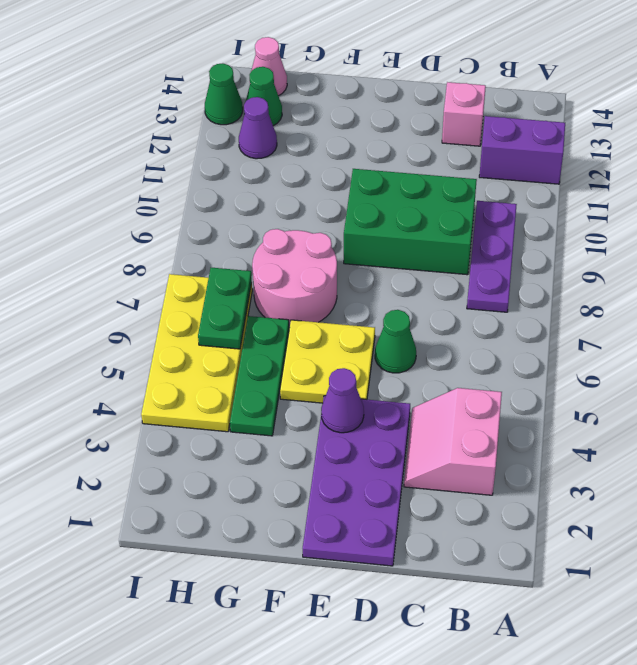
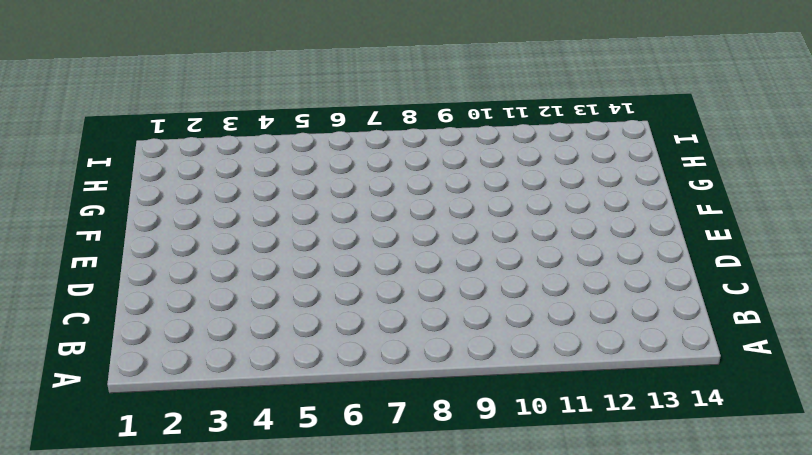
none -> purple brick A12:B12 level 1
none -> pink slope B3:C4 level 1 top B
none -> purple plate B8:B10 level 1

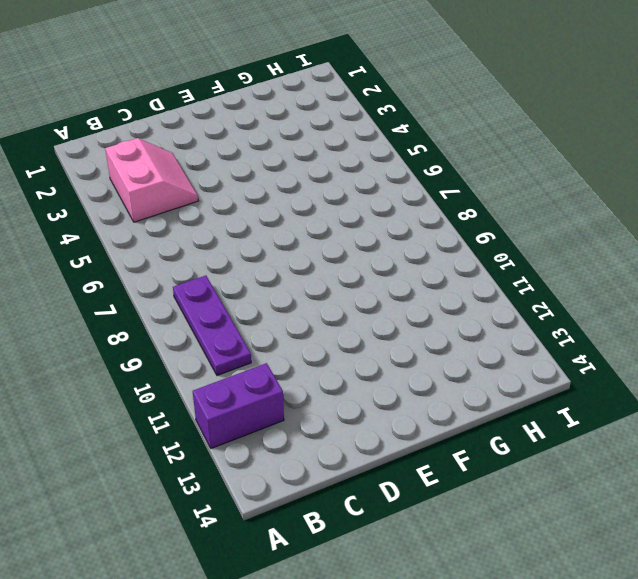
none -> green brick C9:E10 level 1
none -> pink brick C13 level 1
none -> purple plate D1:E4 level 1

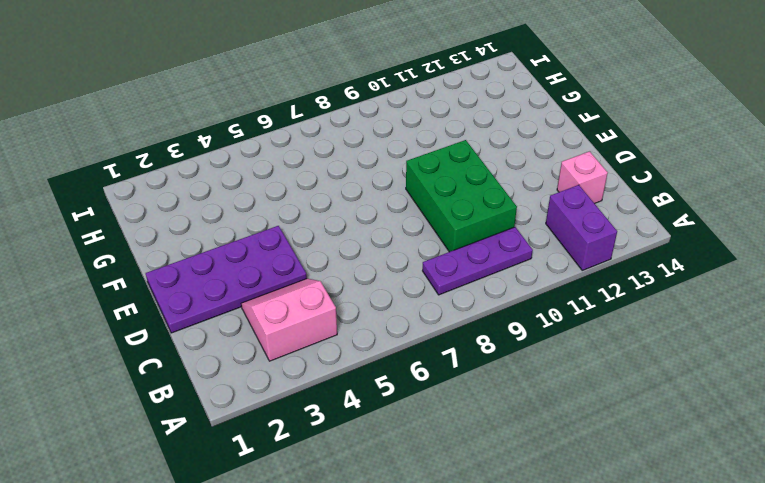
none -> green cone D6 level 1
none -> yellow plate E5:F6 level 1
none -> pink round brick F7:G8 level 1

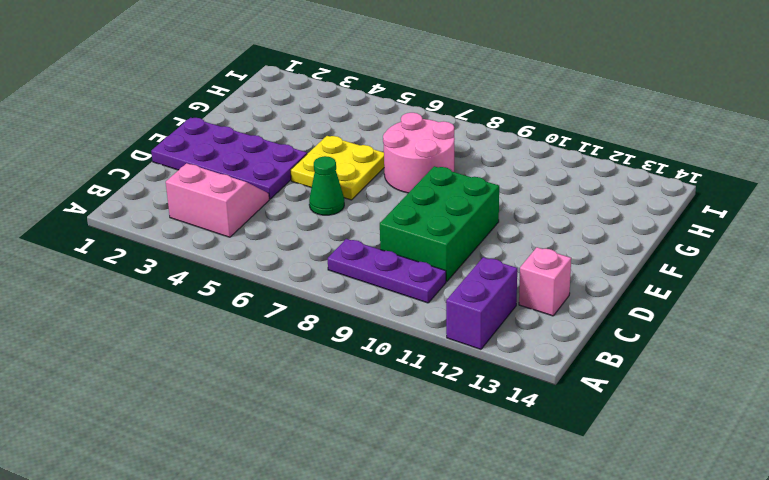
none -> green plate G4:G6 level 1
none -> yellow plate H4:I7 level 1
none -> purple cone H12 level 1

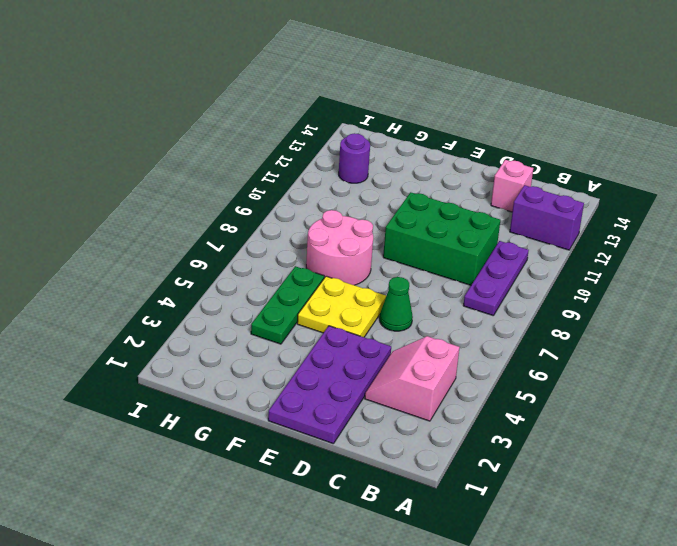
purple round brick H12 level 1 -> purple cone H12 level 1
none -> yellow plate H4:I7 level 1
none -> green cone H13 level 1
none -> pink cone H14 level 1

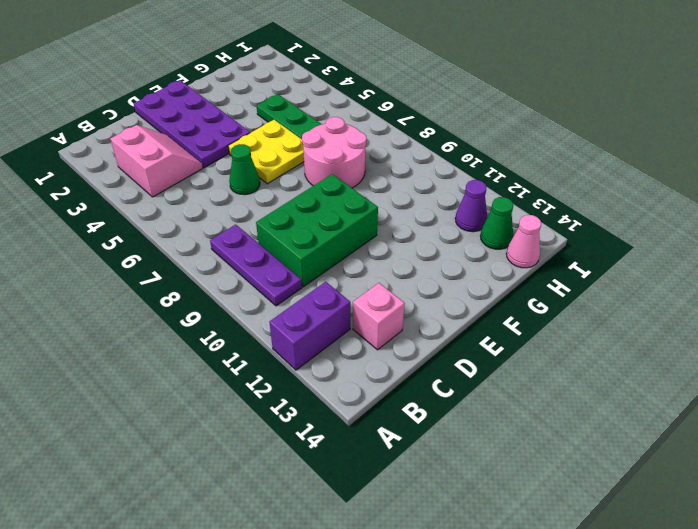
none -> yellow plate H4:I7 level 1
none -> green cone I13 level 1
none -> purple cone E4 level 2

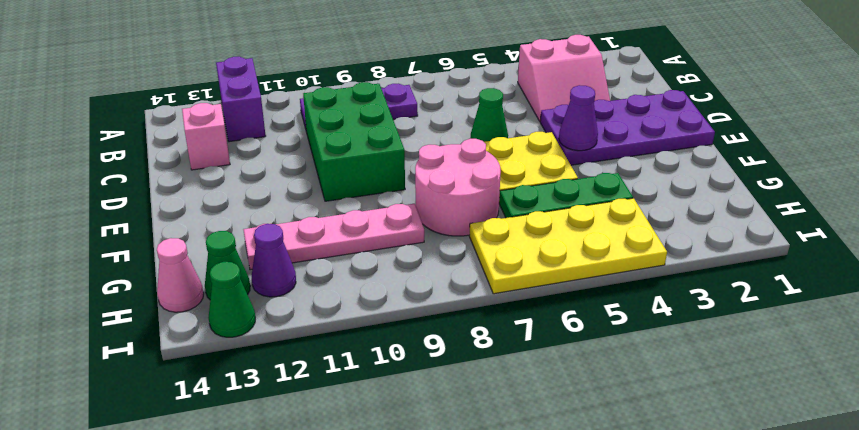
pink plate G9:G12 level 1 -> none
none -> green plate H6:H7 level 2

